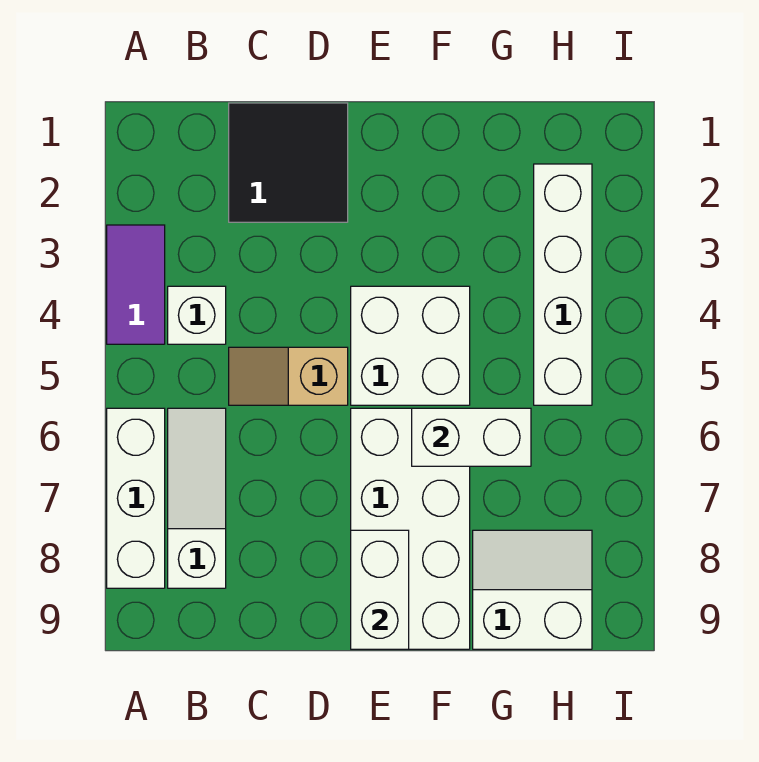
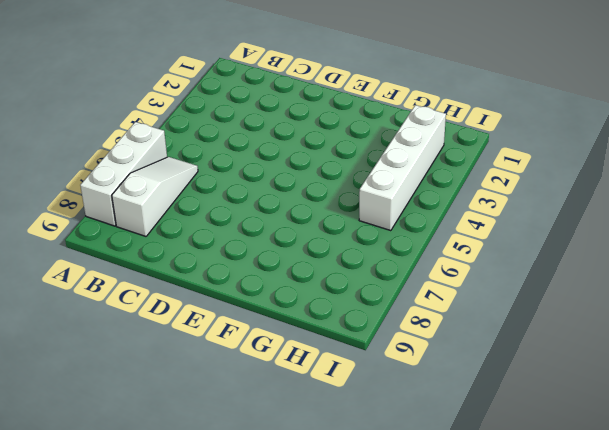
none -> purple tile A3:A4 level 1
none -> white brick B4 level 1
none -> black tile C1:D2 level 1

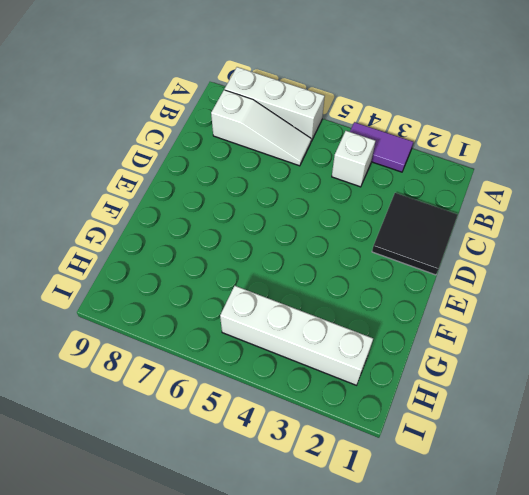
none -> tan slope C5:D5 level 1 top D
none -> white brick E4:F5 level 1
none -> white brick E6:F9 level 1

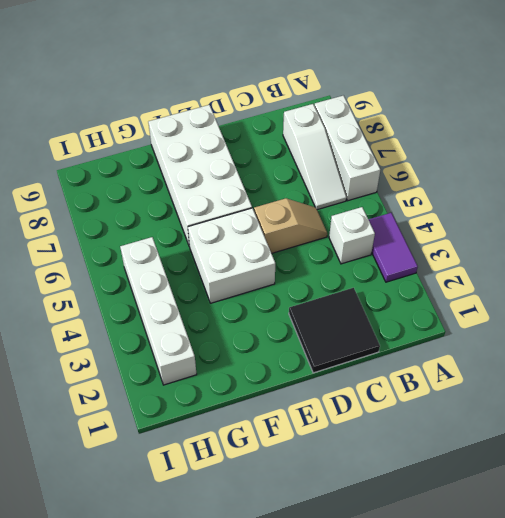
none -> white slope G8:H9 level 1 top 9
none -> white brick E8:E9 level 2
none -> white brick F6:G6 level 2

